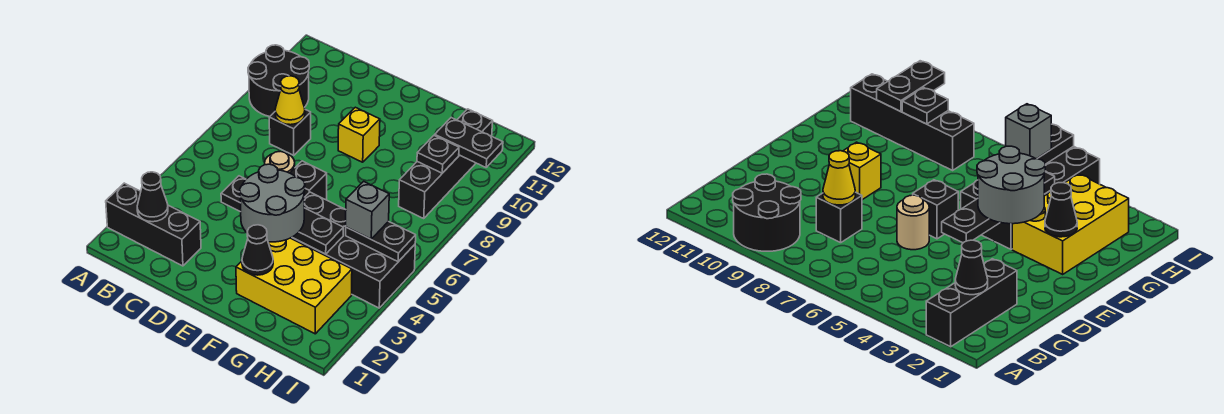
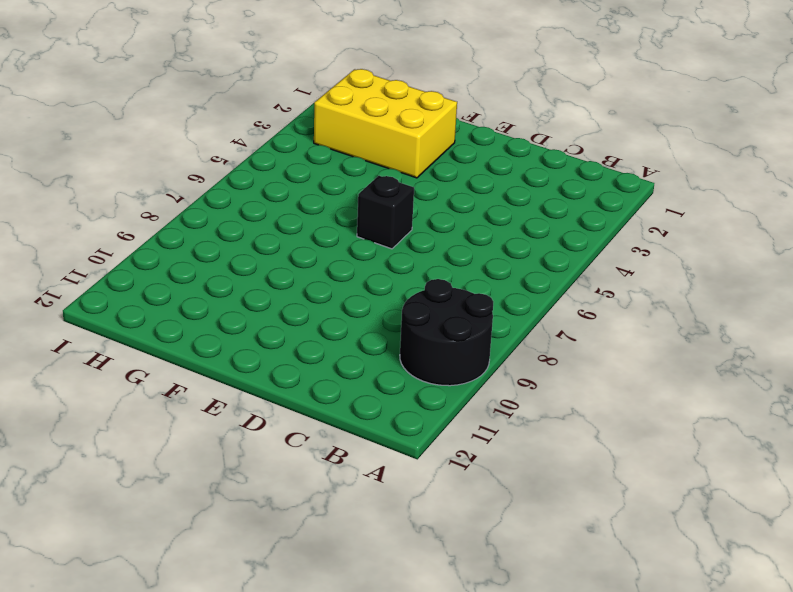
none -> black brick A2:C2 level 1
none -> black brick C8 level 1
none -> tan round brick D6 level 1

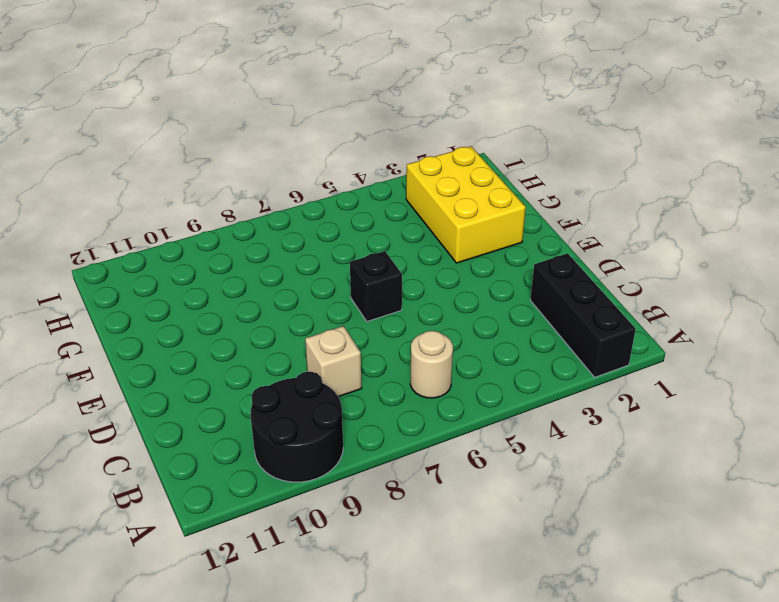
tan round brick B6 level 1 -> tan round brick D6 level 1
tan brick C8 level 1 -> black brick C8 level 1
none -> yellow brick E9 level 1
none -> black brick F4:I5 level 1
none -> black brick H8:H11 level 1

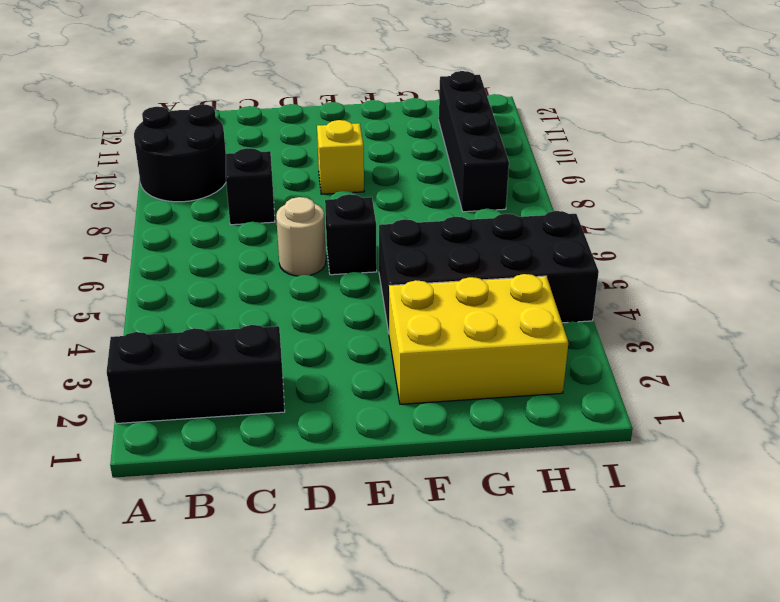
none -> black cone B2 level 2
none -> yellow cone C8 level 2
none -> black plate D4:G4 level 2

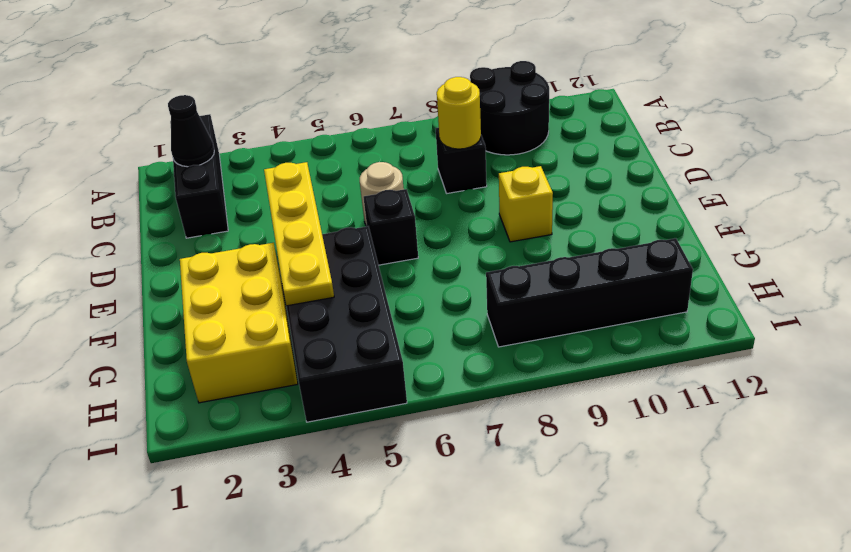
yellow round brick C8 level 2 -> yellow cone C8 level 2
yellow plate D4:G4 level 2 -> black plate D4:G4 level 2
none -> black cone F2 level 2
none -> black plate H5:I5 level 2
none -> black plate H9 level 2

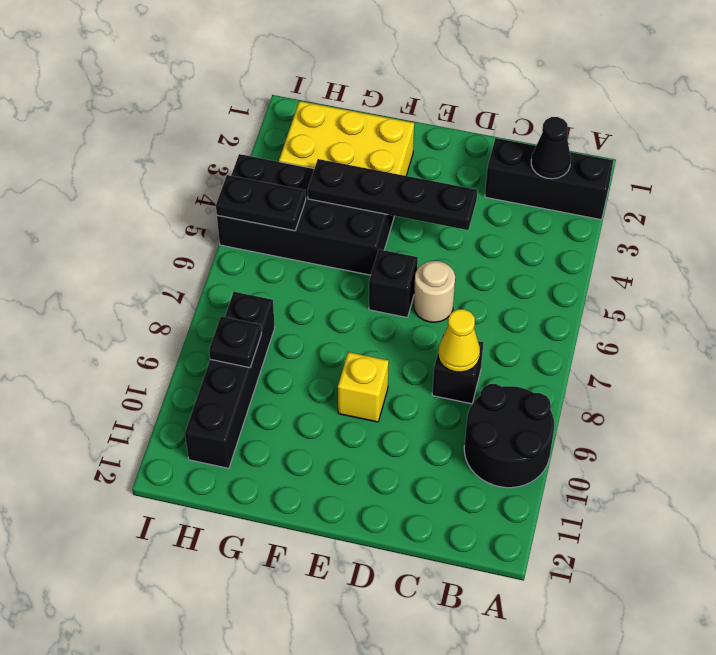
none -> black cone F2 level 2
none -> black plate H10:I10 level 2
none -> grey round brick E3:F4 level 3

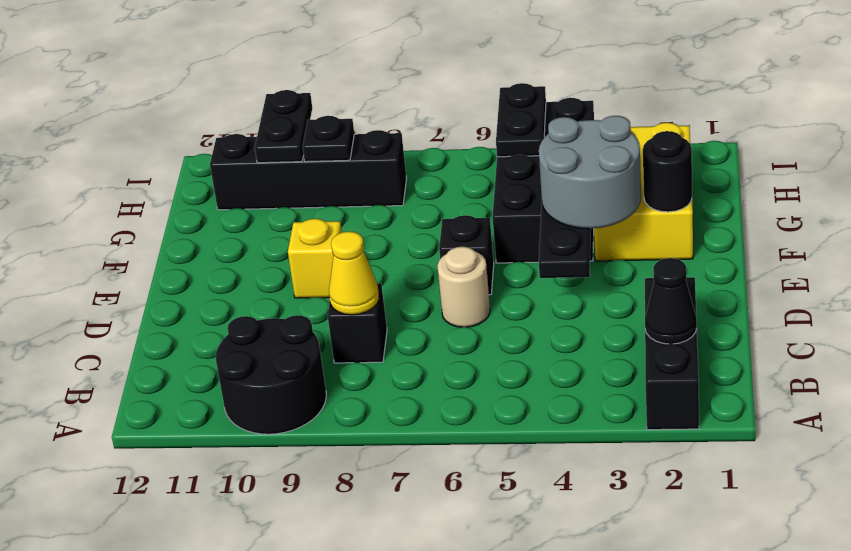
black round brick F2 level 2 -> black cone F2 level 2
none -> grey brick H5 level 3

